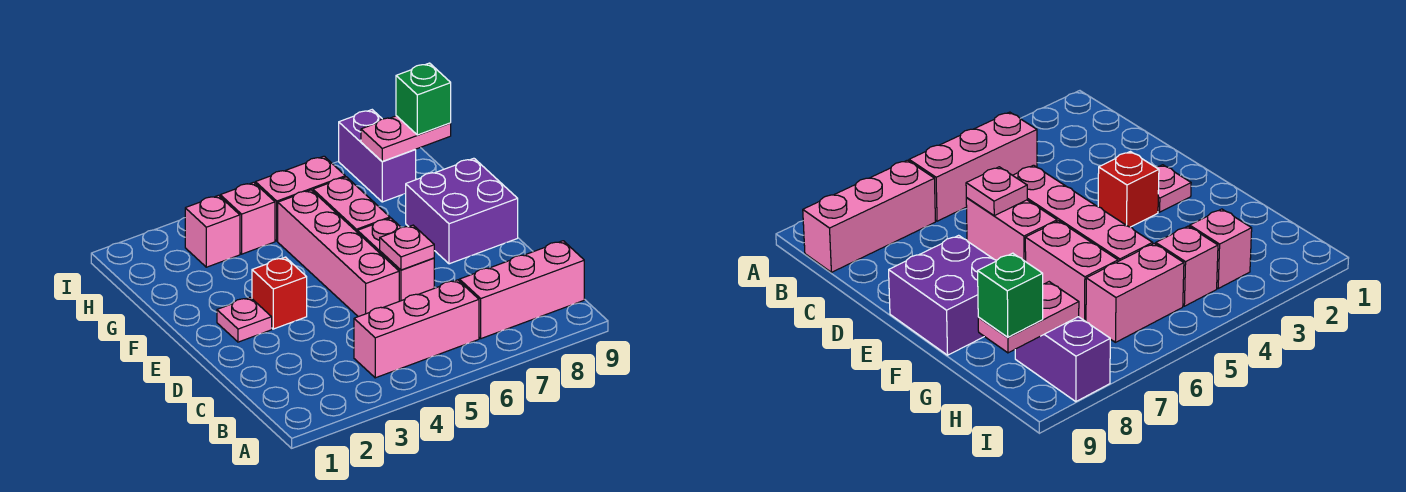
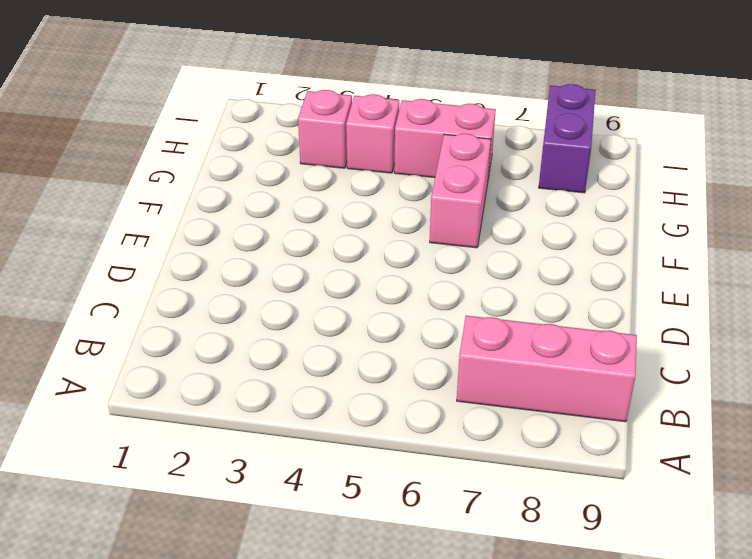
none -> pink brick B4:B6 level 1
none -> pink brick D5:G5 level 1
none -> pink brick D6:E6 level 1

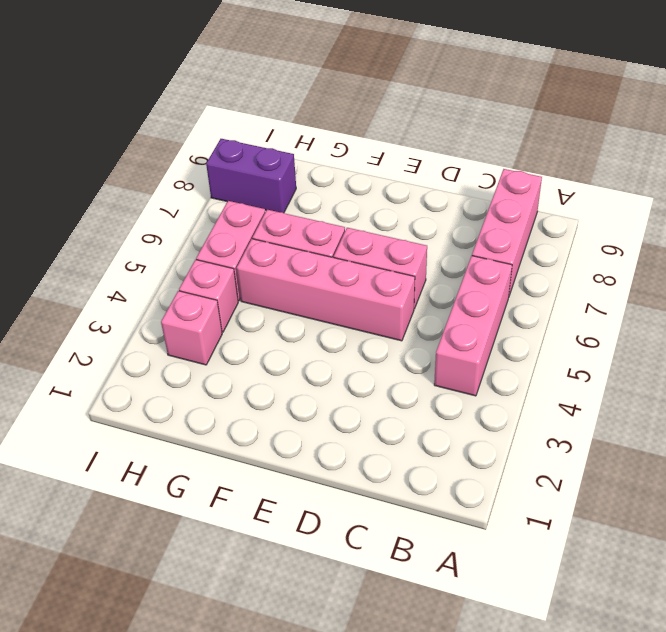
none -> pink plate E2 level 1
none -> red brick E3 level 1
none -> purple brick E8:F9 level 1

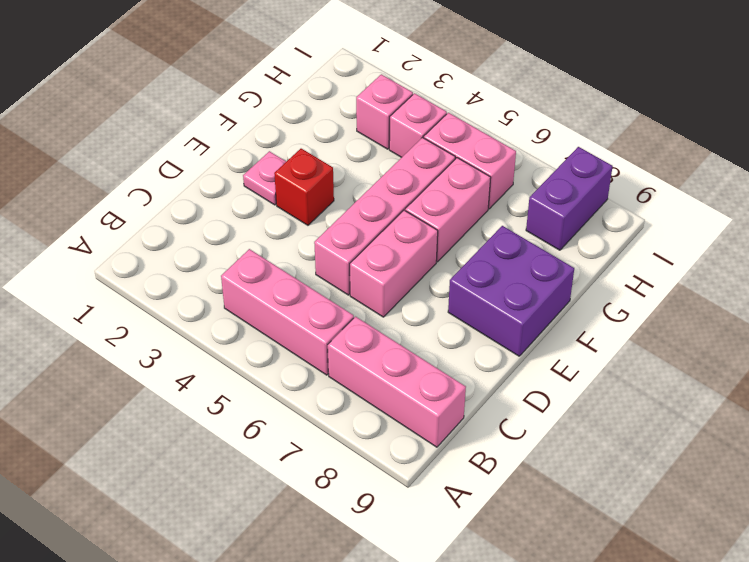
none -> pink plate D6 level 2
none -> pink plate H8:H9 level 2
none -> green brick H9 level 3

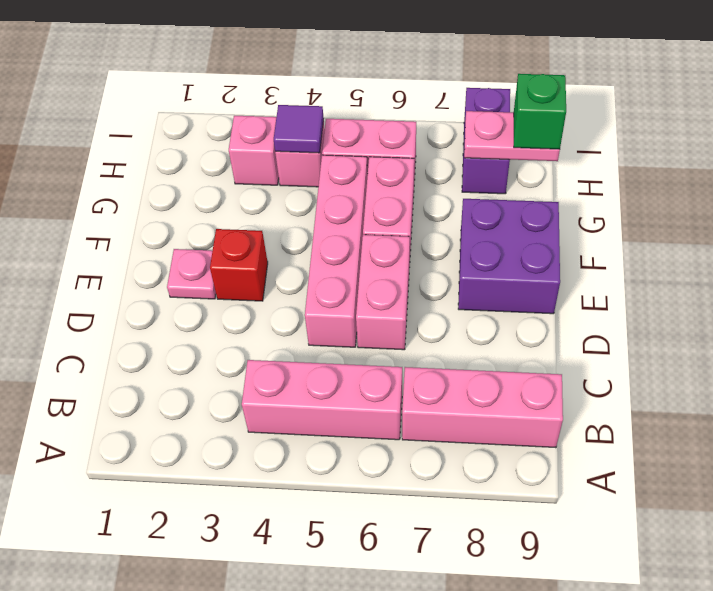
purple tile H4 level 2 -> none
none -> pink plate D6 level 2

